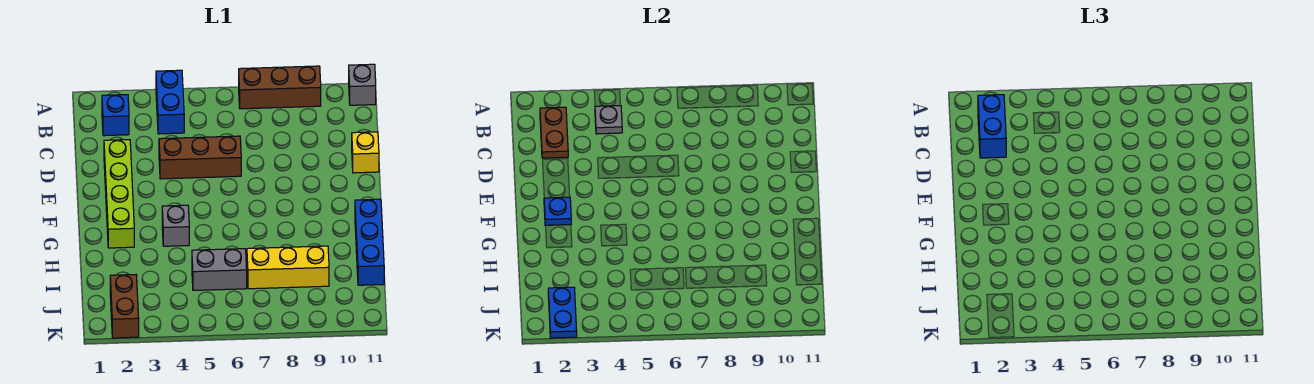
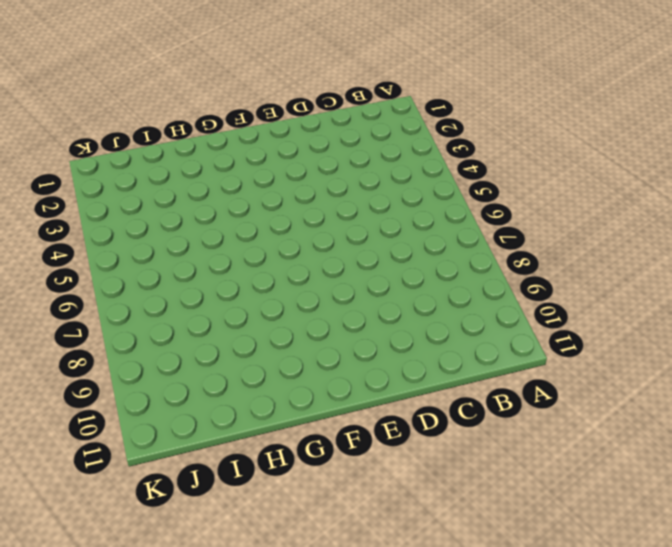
none -> blue brick A4:B4 level 1
none -> brown brick A7:A9 level 1
none -> grey brick A11 level 1

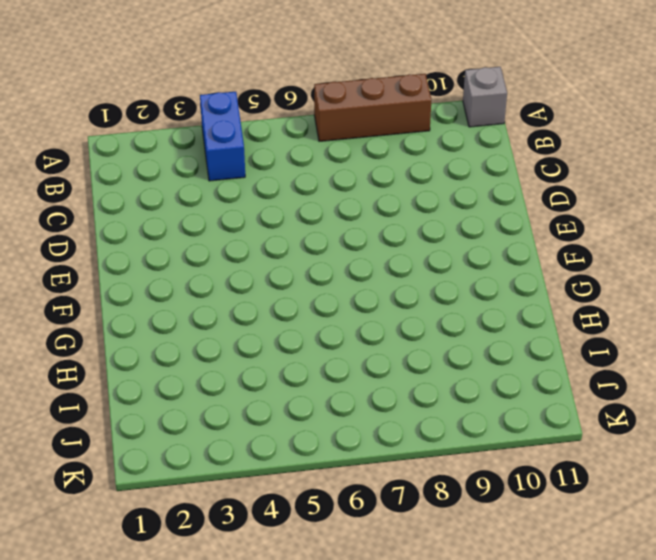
none -> blue brick B2 level 1
none -> lime brick D2:G2 level 1
none -> brown brick D4:D6 level 1

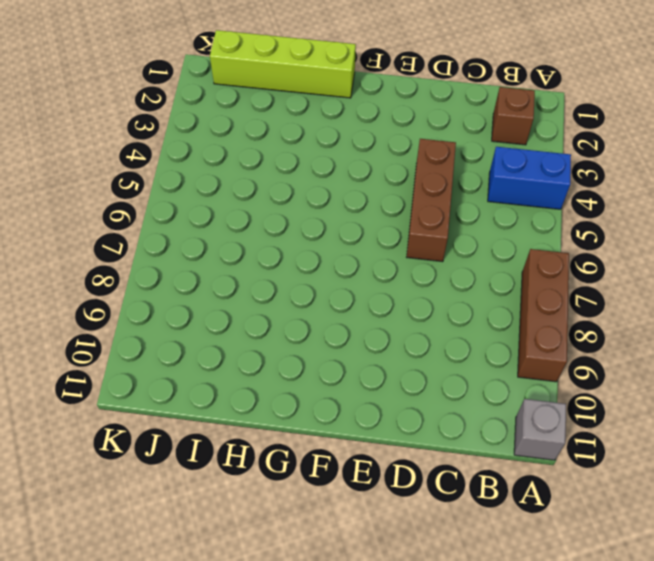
brown brick B2 level 1 -> blue brick B2 level 1
lime brick G1:J1 level 1 -> lime brick D2:G2 level 1
none -> yellow brick D11 level 1
none -> grey brick G4 level 1
none -> blue brick G11:I11 level 1

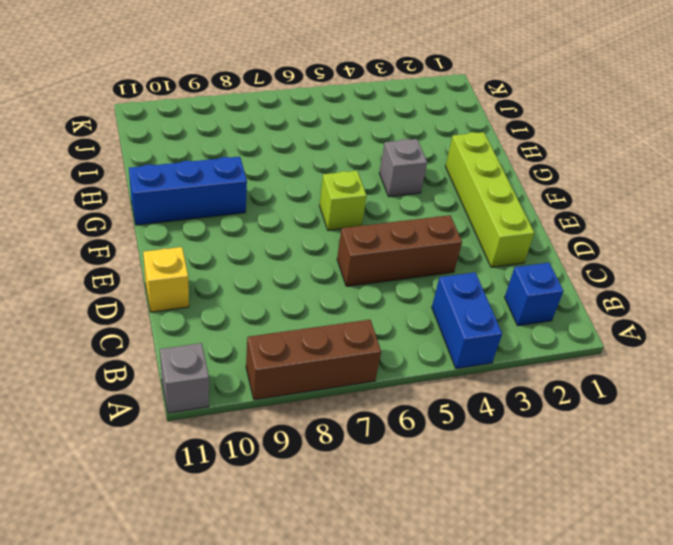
lime brick F6 level 1 -> none
blue brick G9:G11 level 1 -> blue brick G11:I11 level 1
none -> grey brick I5:I6 level 1
none -> yellow brick I7:I9 level 1
none -> brown brick J2:K2 level 1

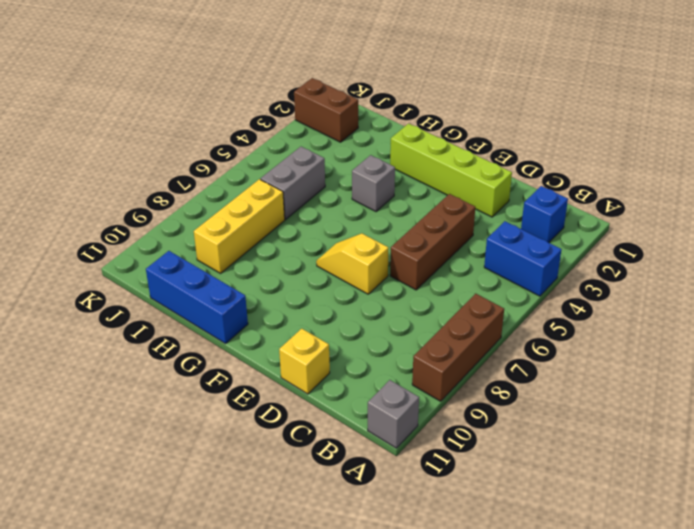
yellow slope E7:F7 level 1 top E -> none
none -> brown plate B2:C2 level 2
none -> grey plate B4 level 2
none -> blue plate F2 level 2

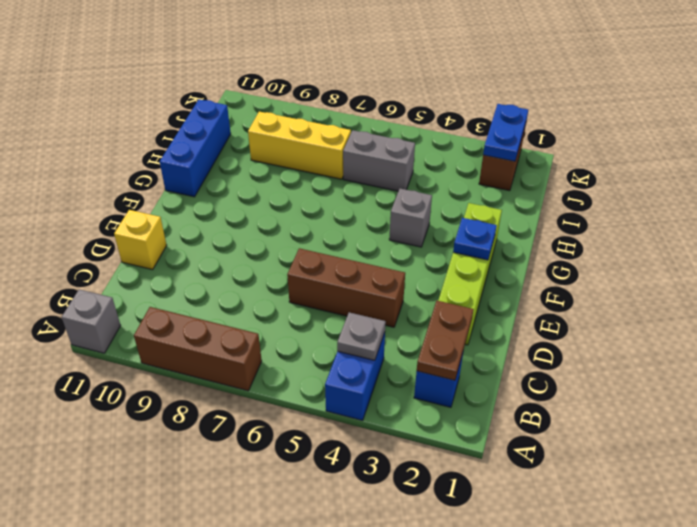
none -> blue brick B2:C2 level 3

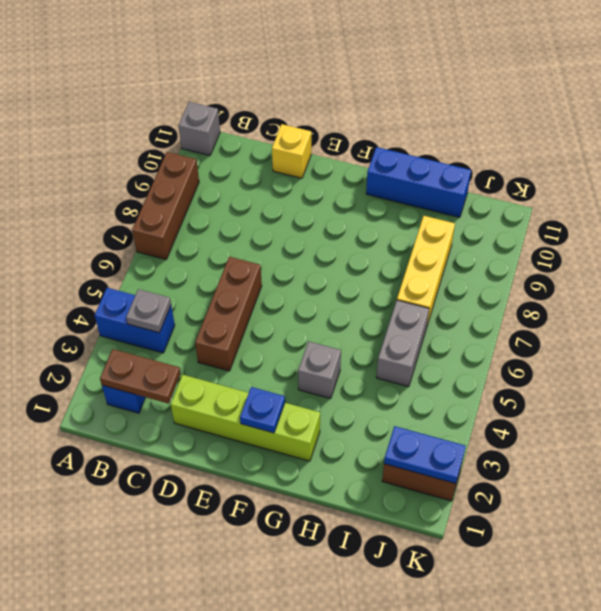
none -> blue brick B2:C2 level 3

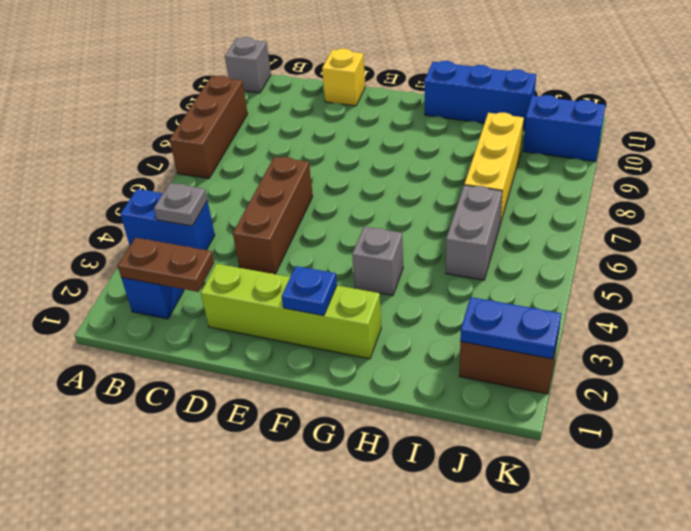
blue brick J10:K10 level 1 -> blue brick B2:C2 level 3

